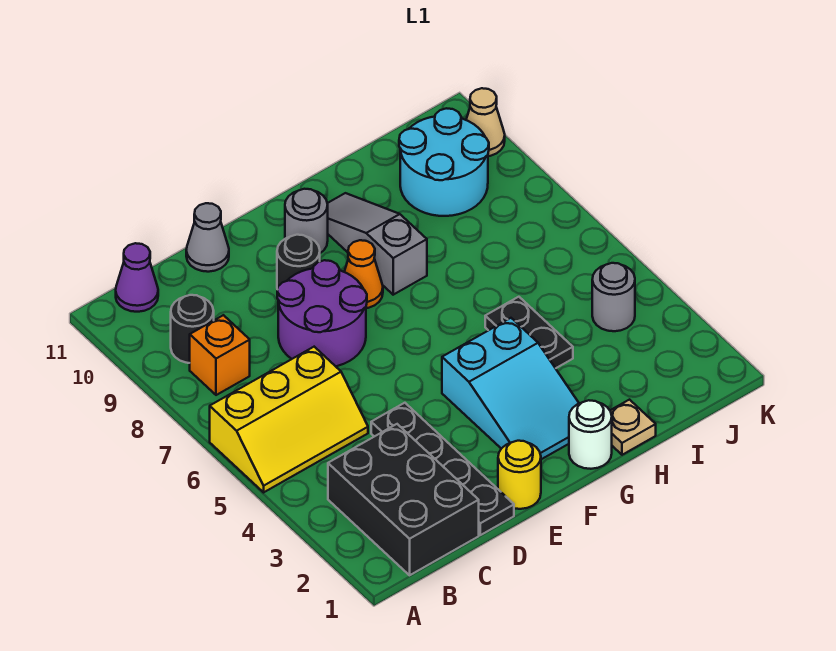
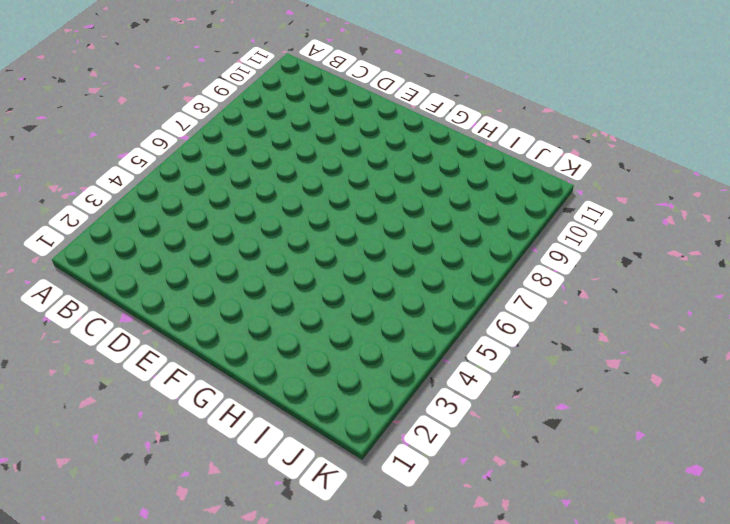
none -> yellow slope A5:C6 level 1 top 6
none -> black brick B1:C3 level 1
none -> orange brick B8 level 1

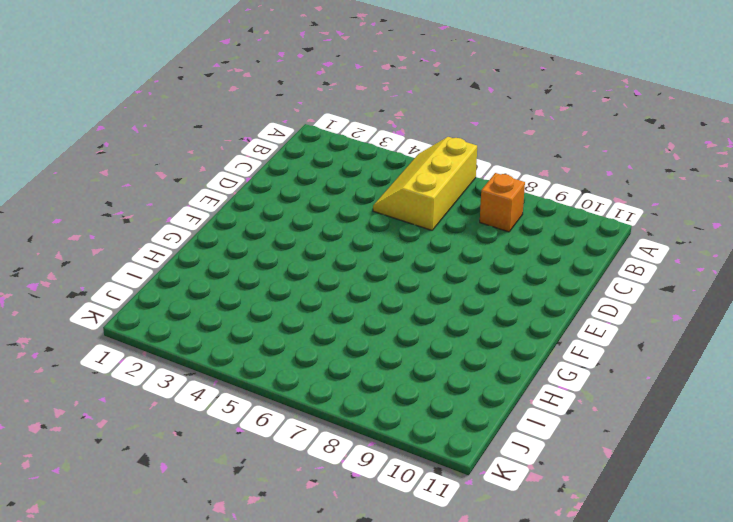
none -> black brick B1:C3 level 1
none -> black round brick B9 level 1
none -> purple cone B11 level 1

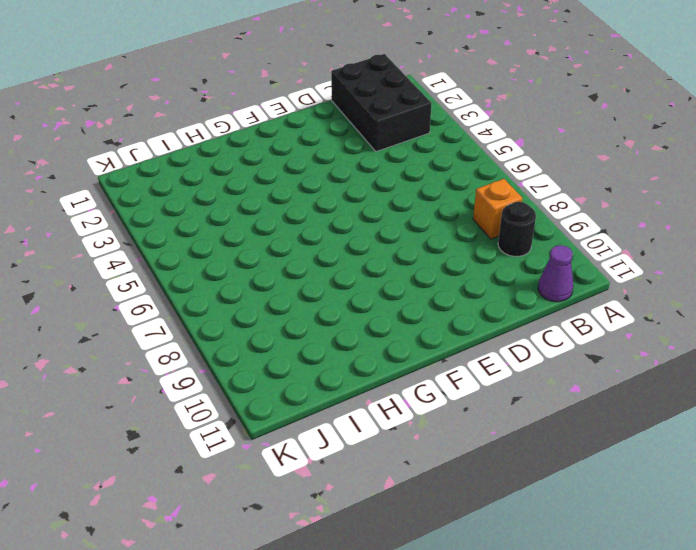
none -> yellow slope A5:C6 level 1 top 6
none -> black plate D1:D4 level 1
none -> purple round brick D7:E8 level 1

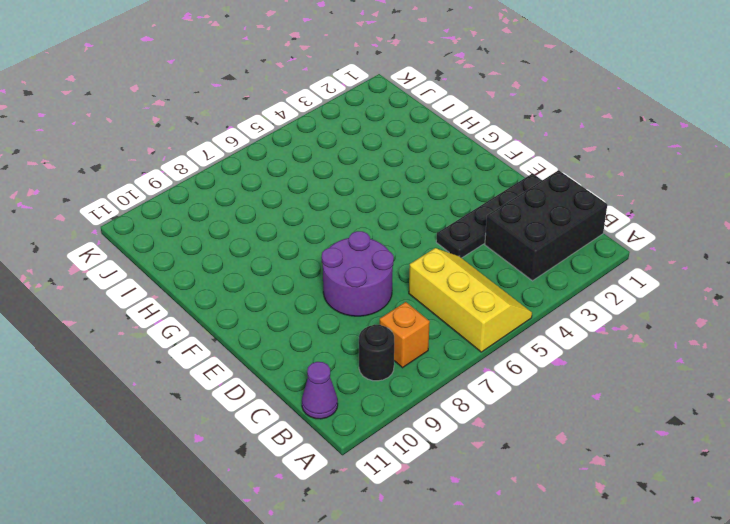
none -> grey cone D11 level 1
none -> yellow round brick E1 level 1
none -> black round brick E9 level 1

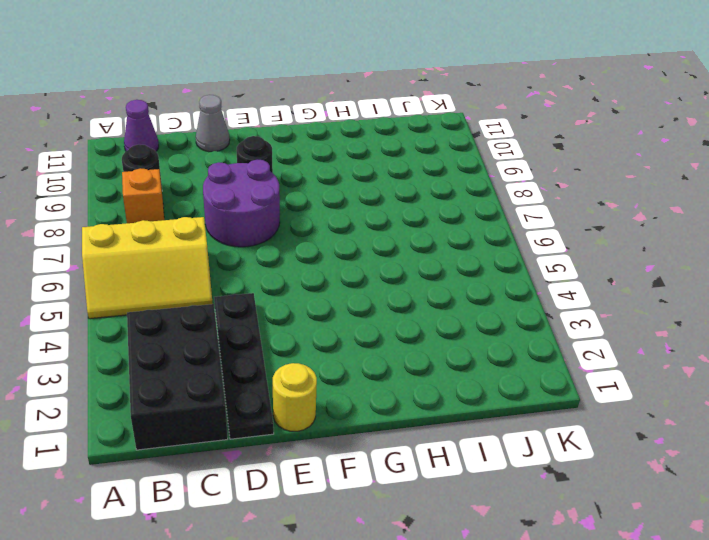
none -> cyan slope F2:G4 level 1 top 4
none -> orange cone F8 level 1
none -> grey round brick F10 level 1

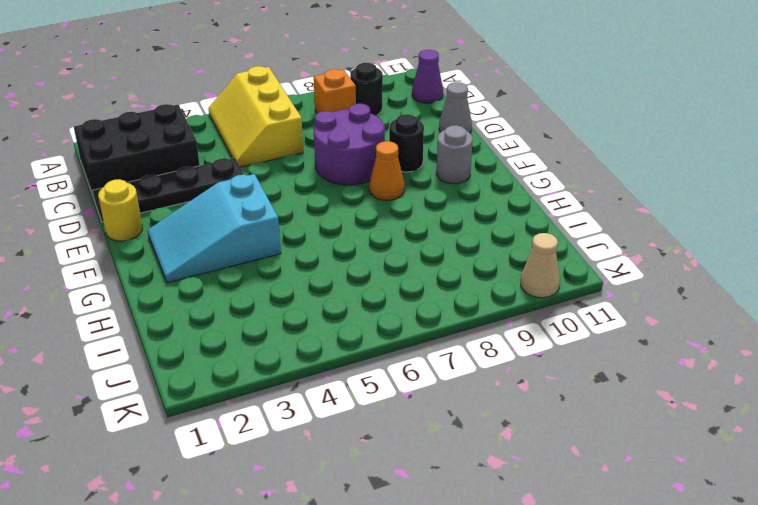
none -> white round brick G1 level 1
none -> grey slope G8:G10 level 1 top 8
none -> tan plate H1 level 1

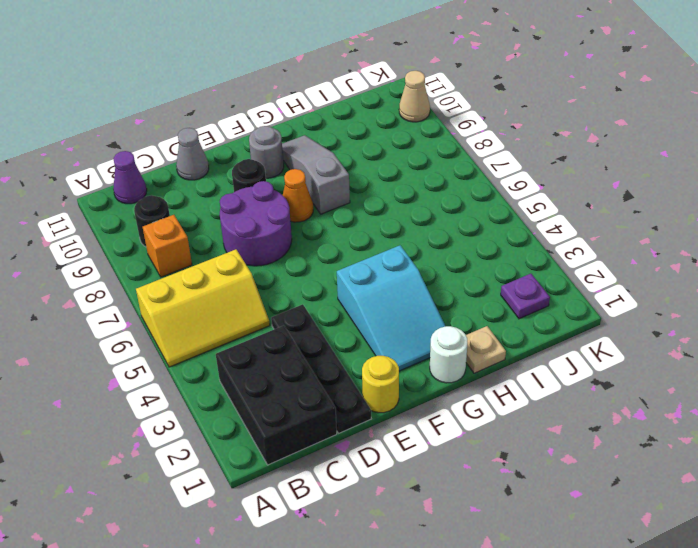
purple plate J2 level 1 -> none
none -> black plate H4:H5 level 1
none -> cyan round brick I9:J10 level 1
none -> grey round brick J4 level 1

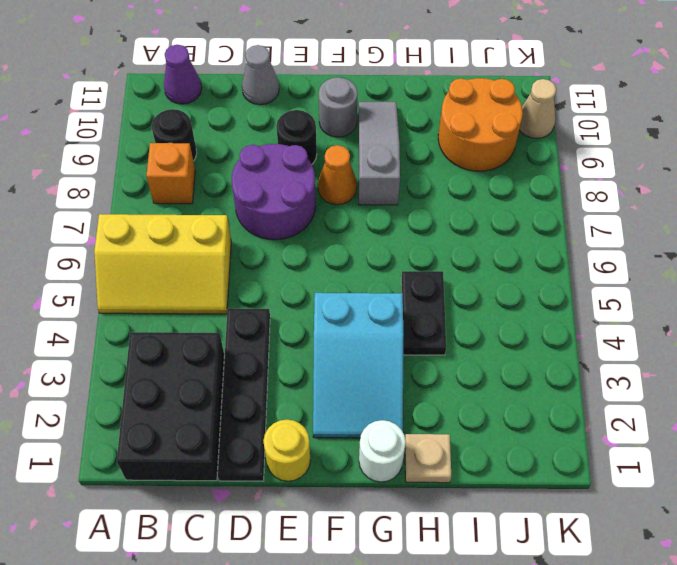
orange round brick I9:J10 level 1 -> cyan round brick I9:J10 level 1
none -> grey round brick J4 level 1

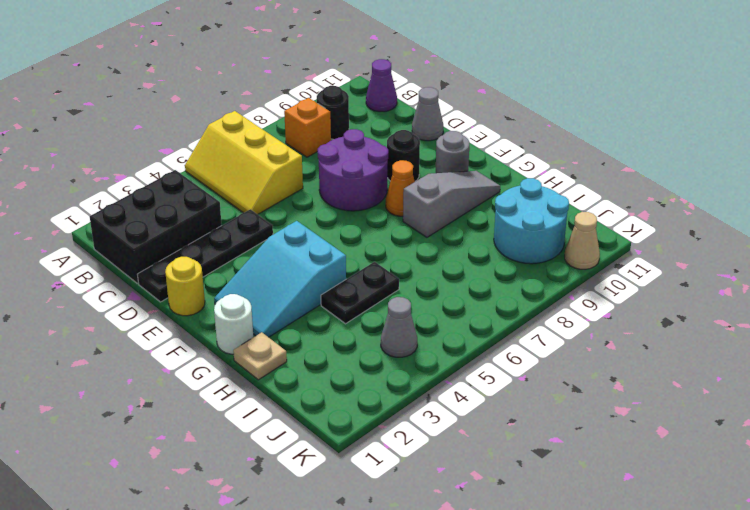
grey cone J4 level 1 -> grey round brick J4 level 1

